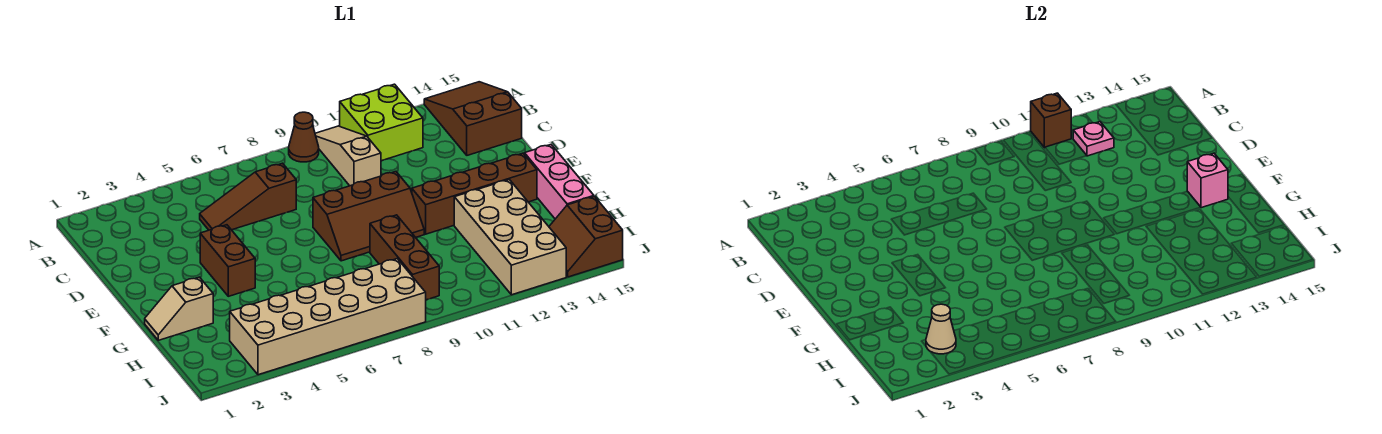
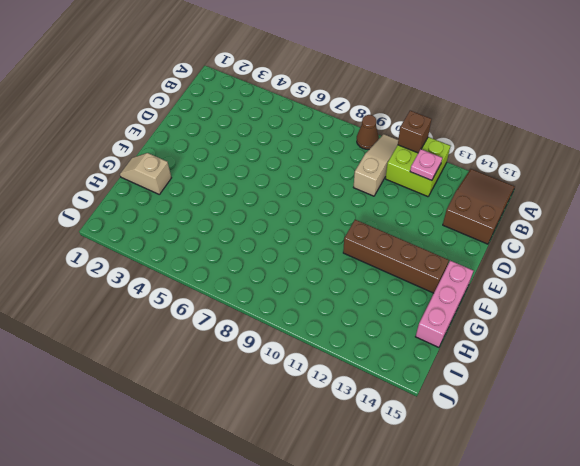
none -> brown slope C5:C7 level 1 top 7
none -> brown brick E4:F4 level 1
none -> brown slope E8:F10 level 1 top E

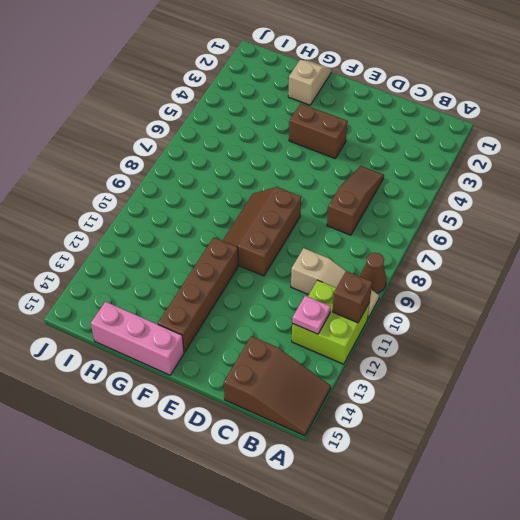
none -> brown brick G9:I9 level 1
none -> tan brick G12:J13 level 1
none -> tan brick I3:J8 level 1

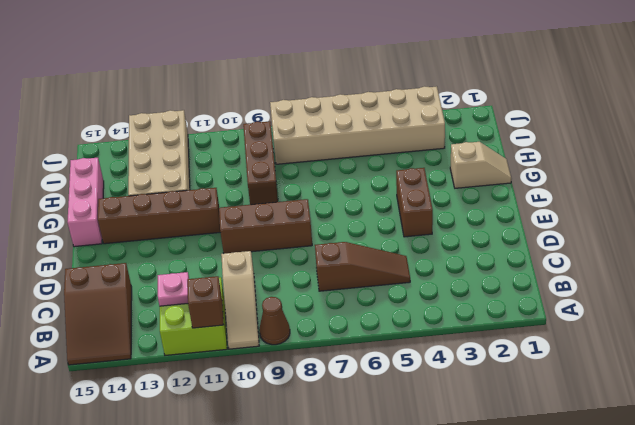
none -> brown slope I14:J15 level 1 top 15
none -> pink brick F14 level 2
none -> tan cone I3 level 2

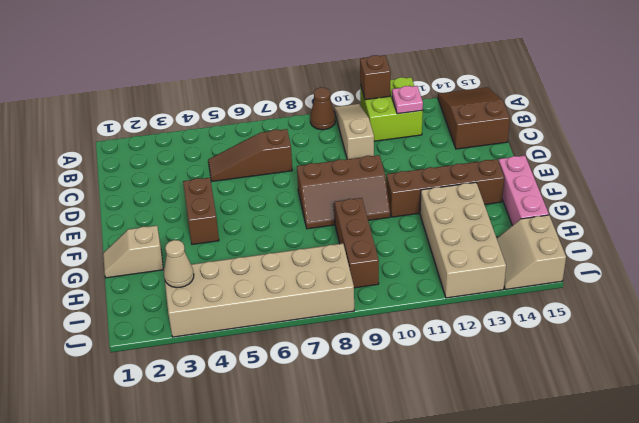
tan slope I14:J15 level 1 top 15 -> brown slope I14:J15 level 1 top 15
none -> pink brick F14 level 2

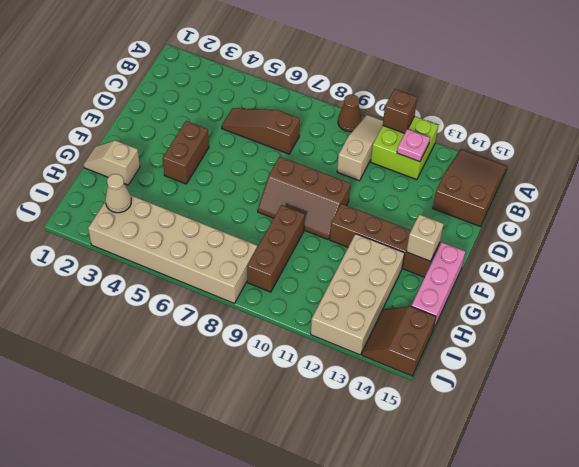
tan brick F14 level 2 -> pink brick F14 level 2

